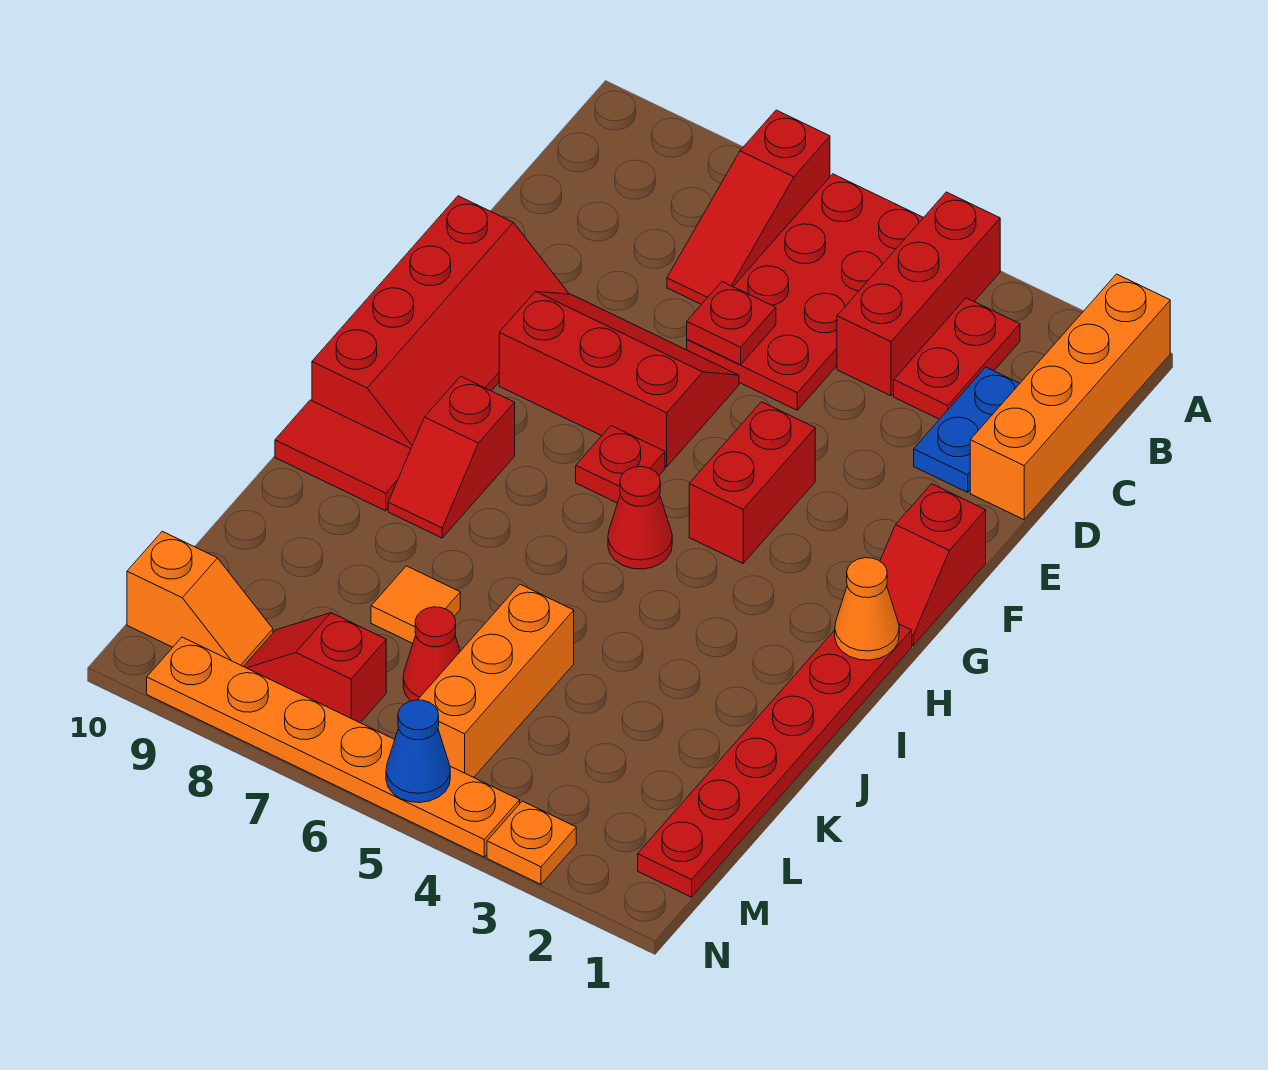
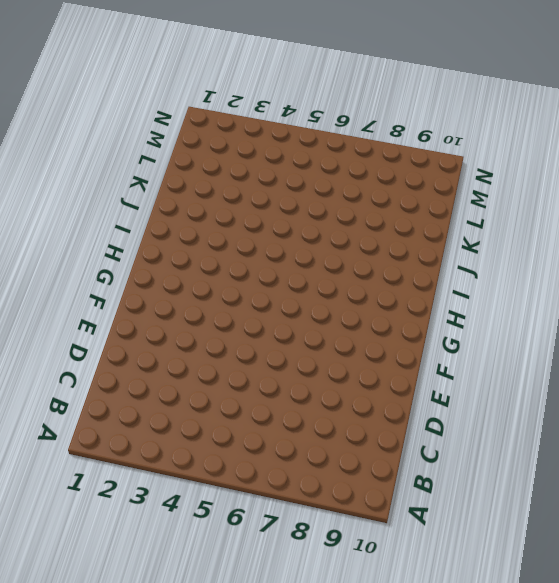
none -> orange brick A1:D1 level 1
none -> red brick A4:C4 level 1
none -> red plate A5:D6 level 1

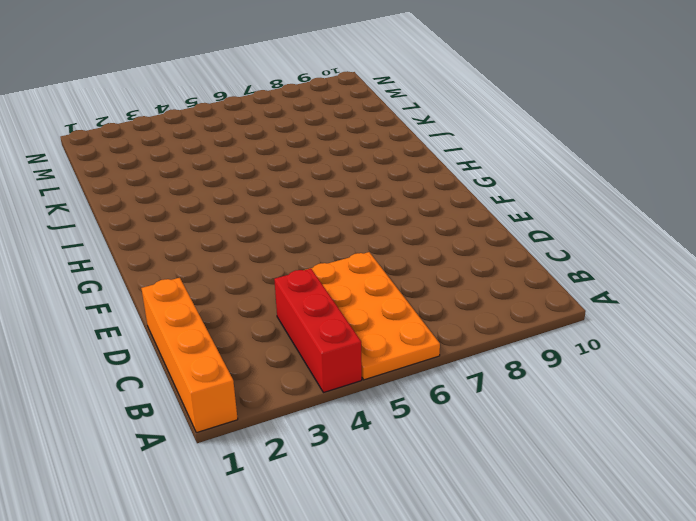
orange plate A5:D6 level 1 -> red plate A5:D6 level 1
none -> red slope A7:C7 level 1 top A
none -> red plate B3:C3 level 1
none -> blue plate C2:D2 level 1

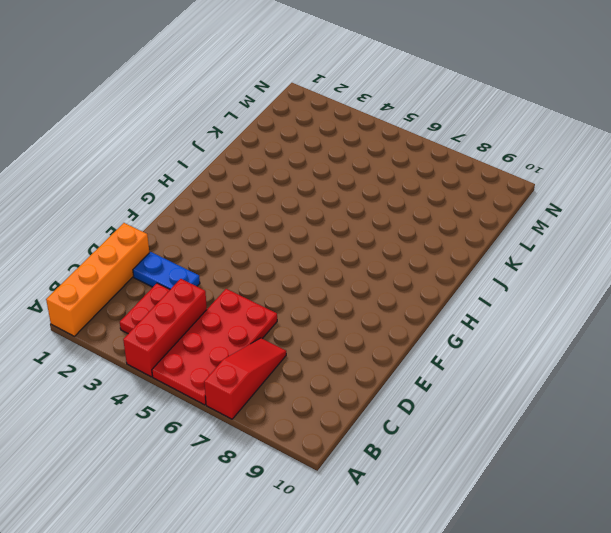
blue plate D2:D3 level 1 -> blue plate C2:D2 level 1
none -> red slope E6:F8 level 1 top F
none -> red slope E9:H10 level 1 top 10
none -> red slope F1:G1 level 1 top F

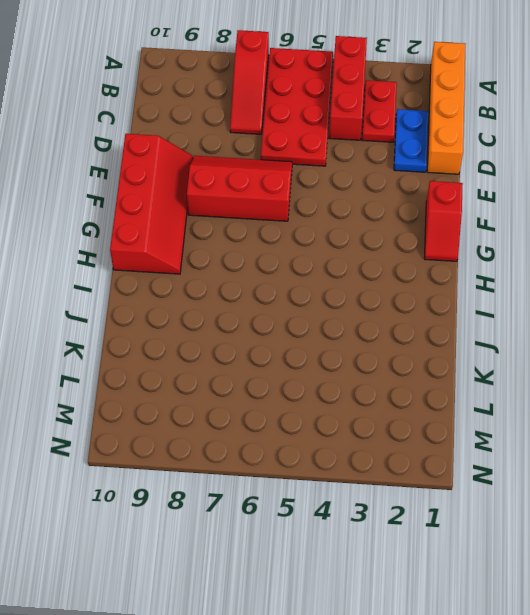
none -> red brick F4:G4 level 1
none -> red plate G6 level 1
none -> red plate H1:M1 level 1

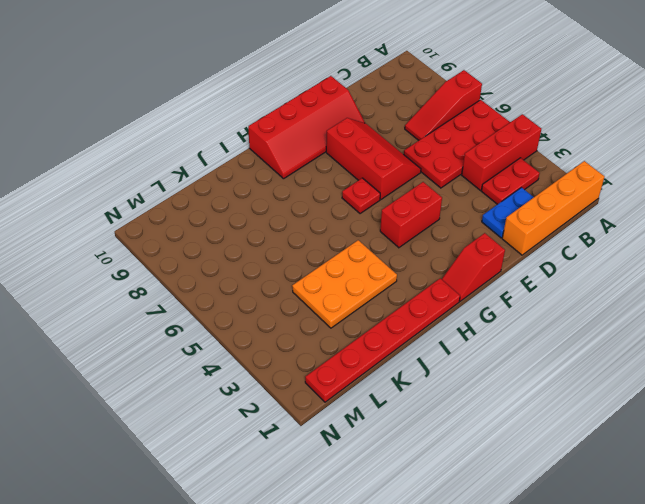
orange plate I3:K4 level 1 -> none
none -> red cone H5 level 1
none -> red slope H8:I8 level 1 top H
none -> red tile I9:I10 level 1

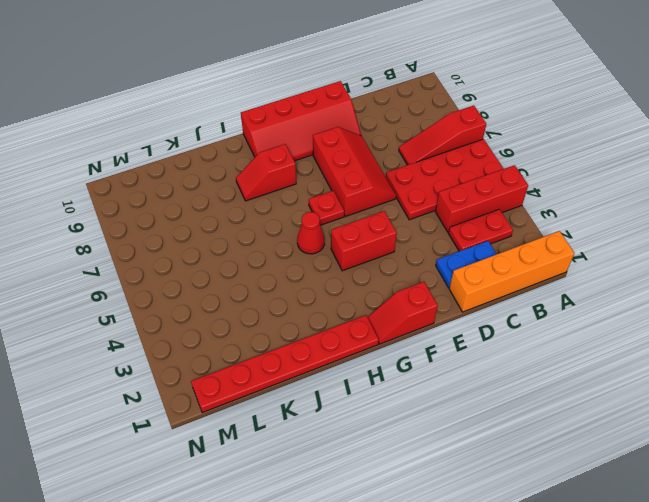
none -> red tile I9:I10 level 1
none -> orange brick K5:M5 level 1
none -> orange tile K7 level 1

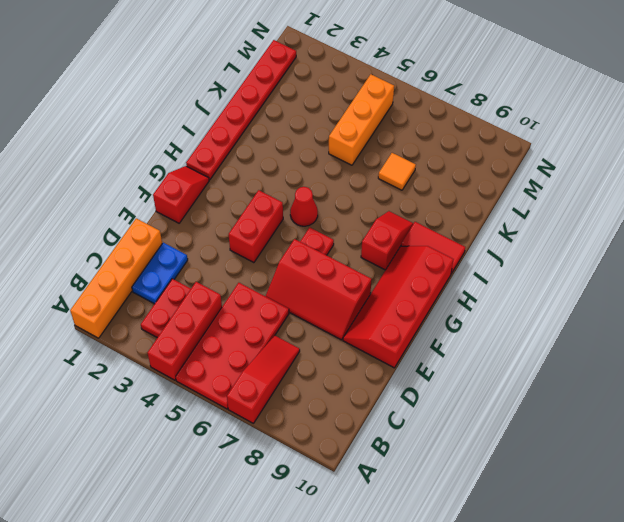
none -> red cone L6 level 1
none -> red slope M7:M8 level 1 top 7
none -> orange slope M9:M10 level 1 top 10

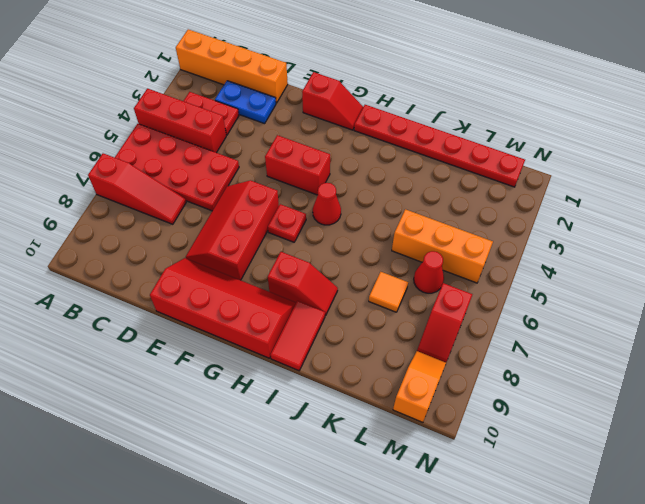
none -> orange plate N3 level 1
none -> orange plate N4:N9 level 1
none -> red plate D6 level 2

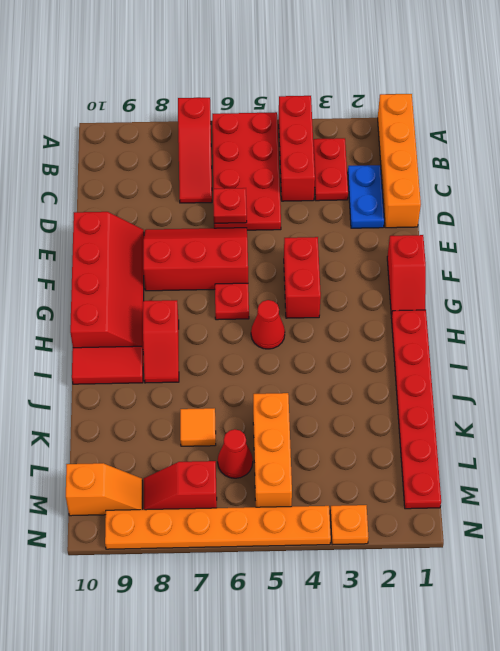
none -> orange cone H1 level 2
none -> blue cone N5 level 2

